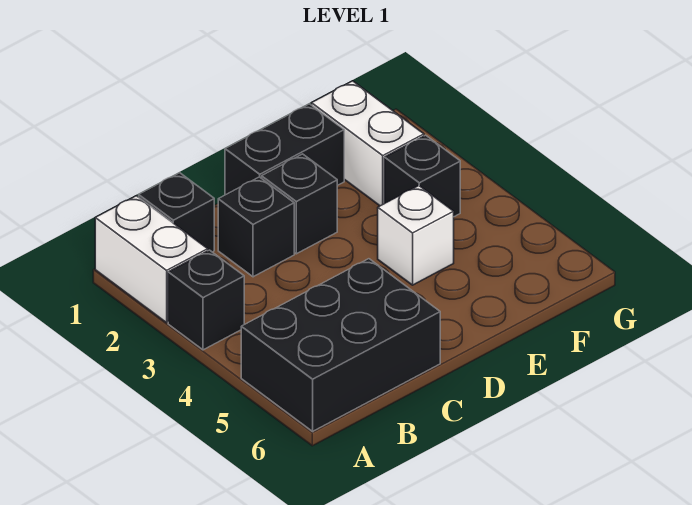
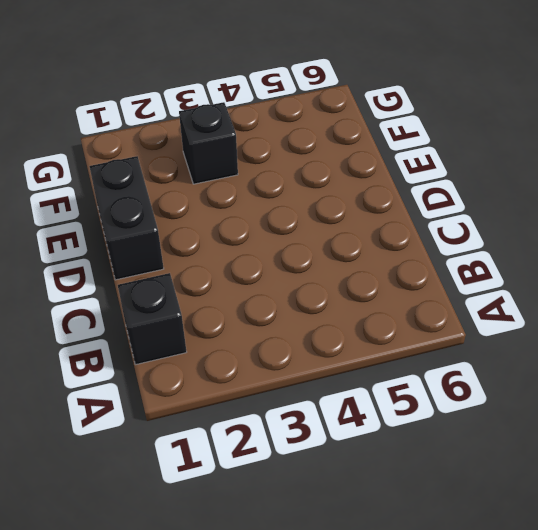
none -> white brick A1:A2 level 1
none -> black brick A3 level 1

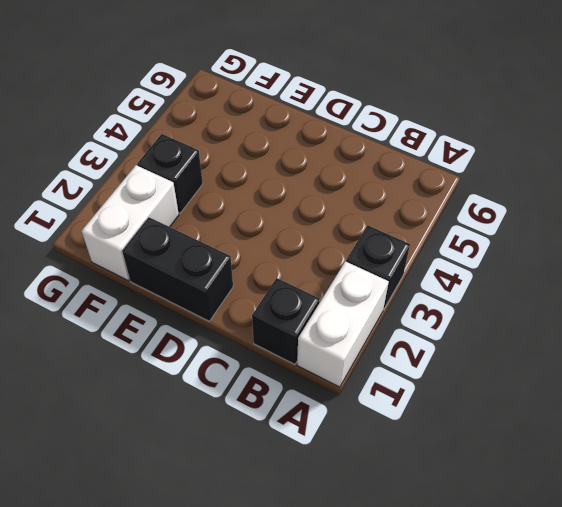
none -> black brick A5:C6 level 1
none -> black brick C2 level 1

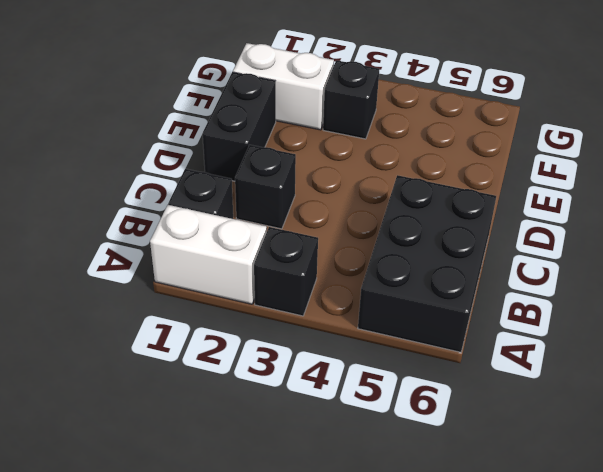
none -> black brick D2 level 1
none -> white brick E4 level 1

